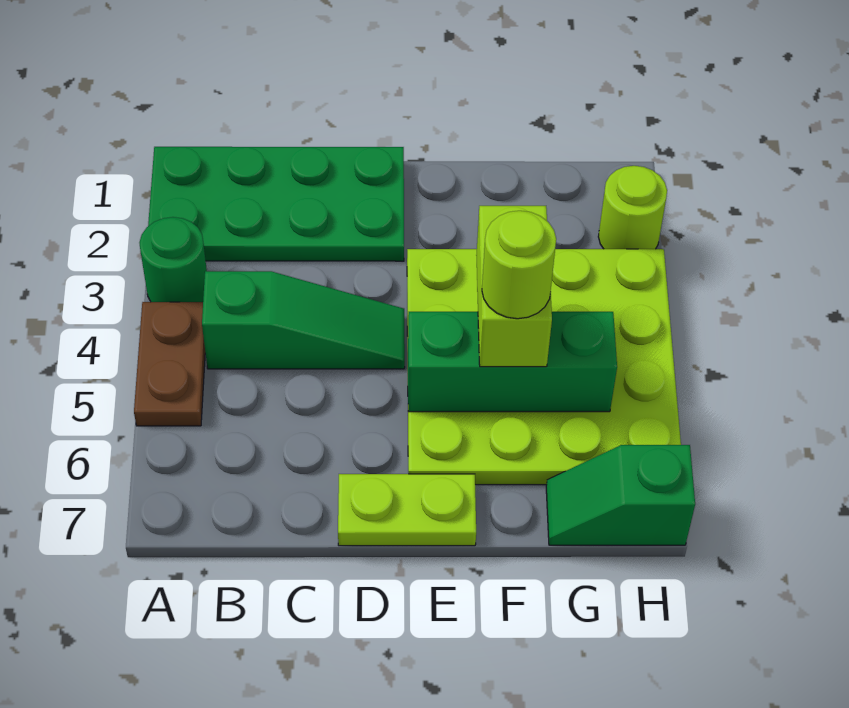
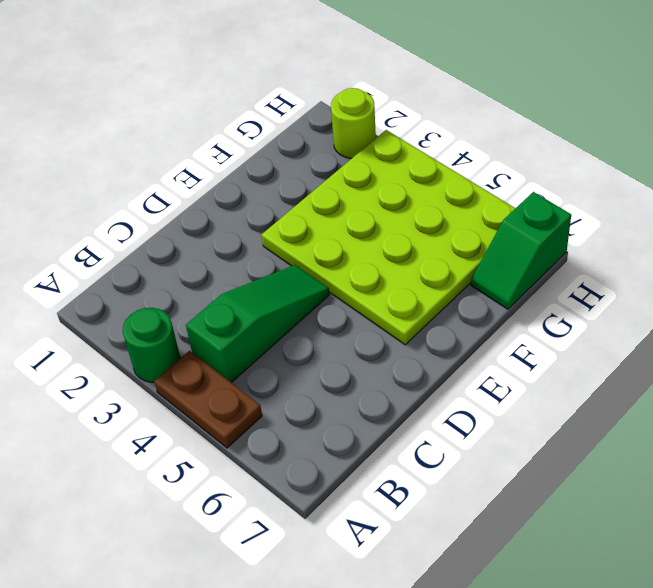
none -> green plate A1:D2 level 1
none -> lime plate D7:E7 level 1

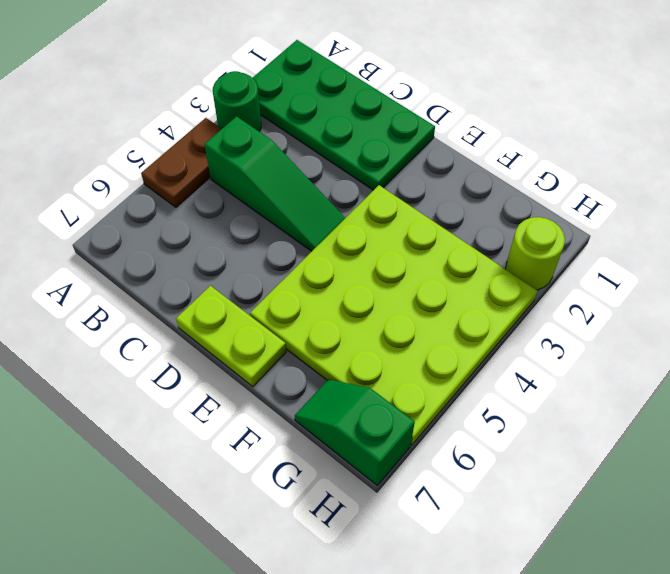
none -> green brick E5:G5 level 2
none -> lime brick F4:F5 level 3

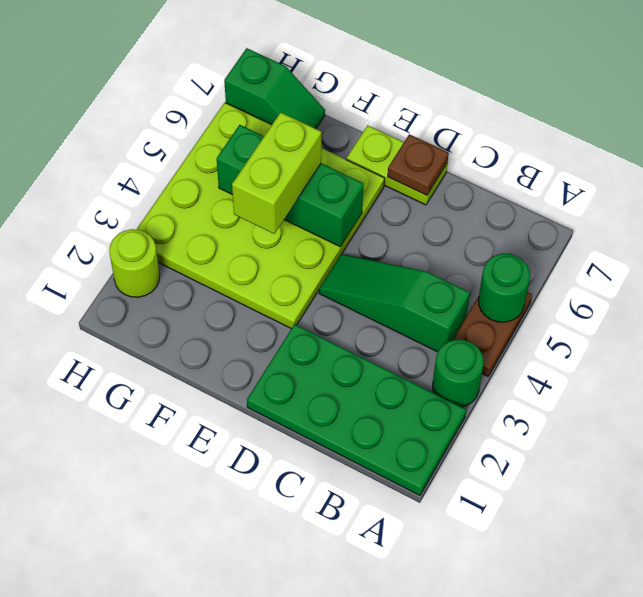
green round brick A5 level 2 -> none
brown plate D7 level 2 -> none
none -> lime round brick F5 level 4

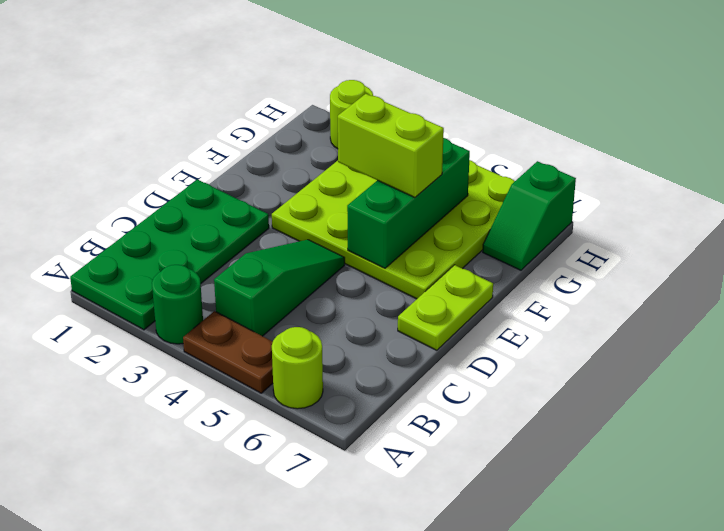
lime round brick A6 level 1 -> lime round brick F5 level 4

